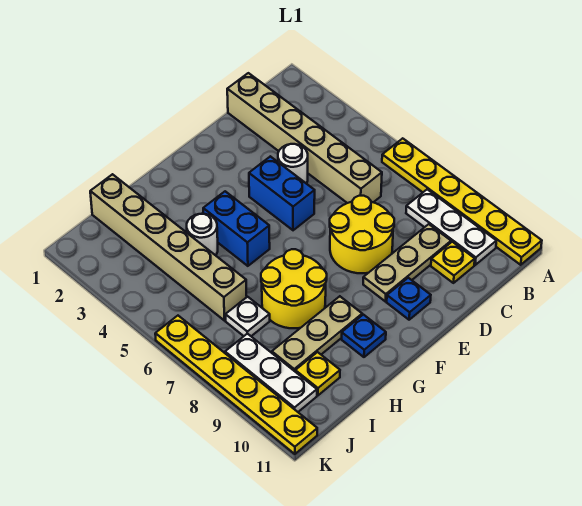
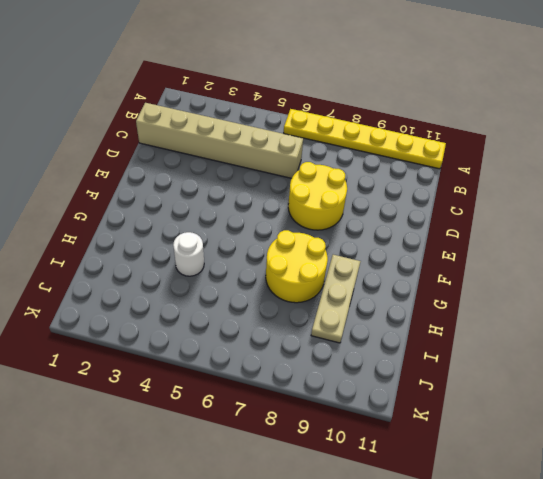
none -> white plate B8:B10 level 1
none -> tan plate C9:E9 level 1
none -> yellow plate C10 level 1

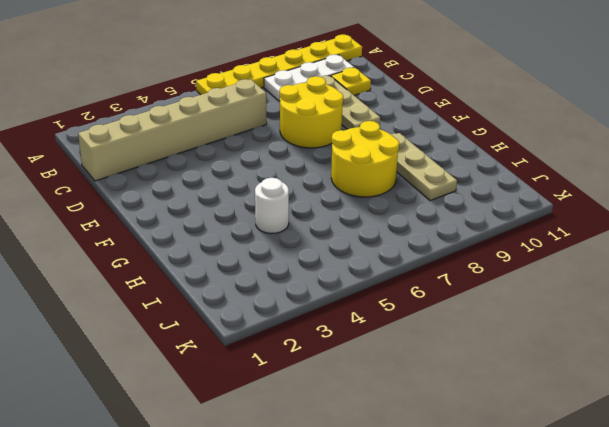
none -> white round brick D4 level 1
none -> blue brick E4:E5 level 1
none -> blue plate E10 level 1

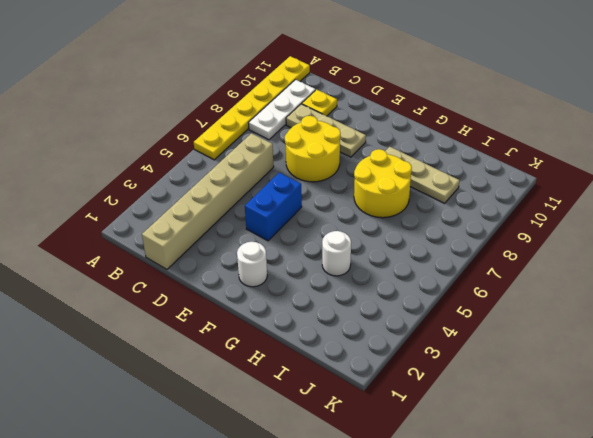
white round brick F2 level 1 -> white round brick D4 level 1
none -> blue plate E10 level 1
none -> blue brick G4:G5 level 1
none -> blue plate G10 level 1

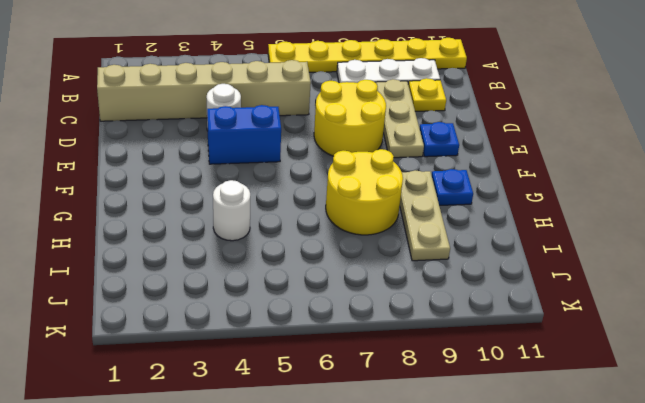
none -> blue brick G4:G5 level 1
none -> tan brick I1:I6 level 1
none -> white plate I7 level 1

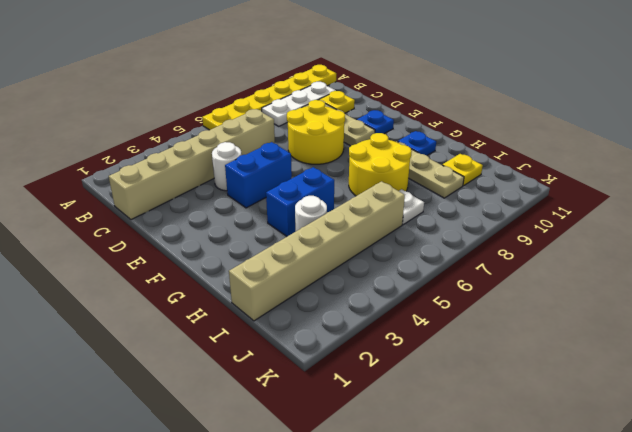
none -> white plate J8:J10 level 1
none -> yellow plate K6:K11 level 1

